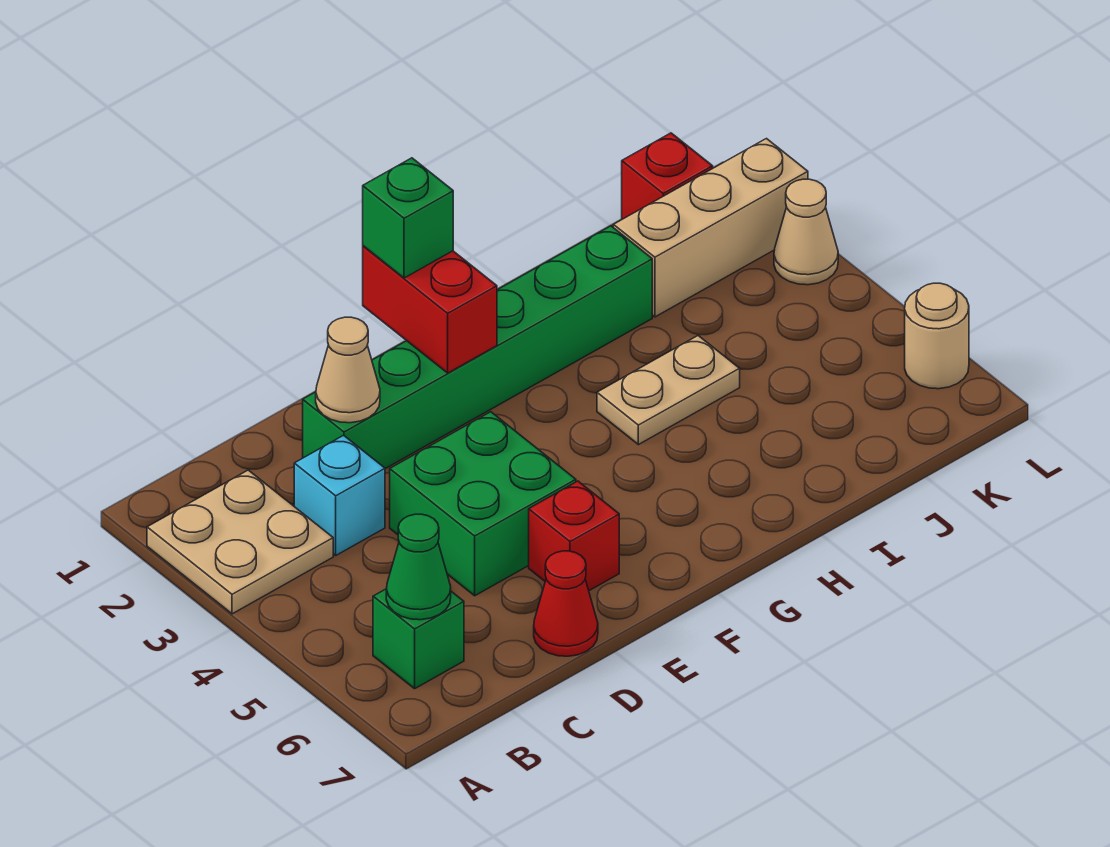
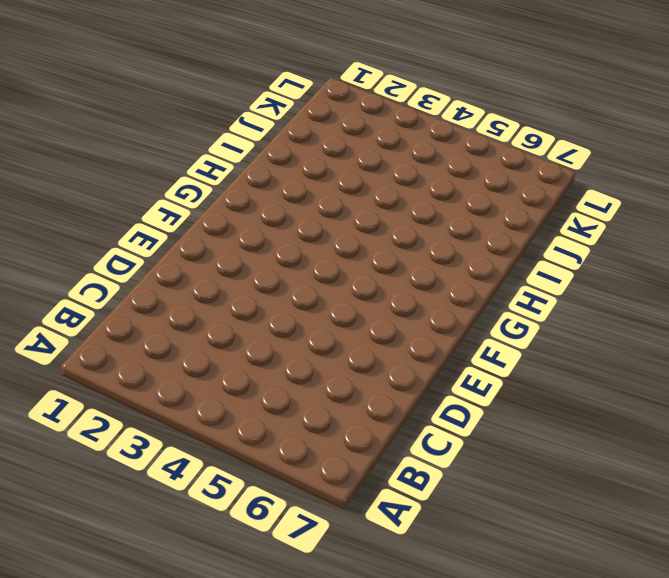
none -> tan plate A2:B3 level 1
none -> green brick B6 level 1
none -> cyan brick C3 level 1

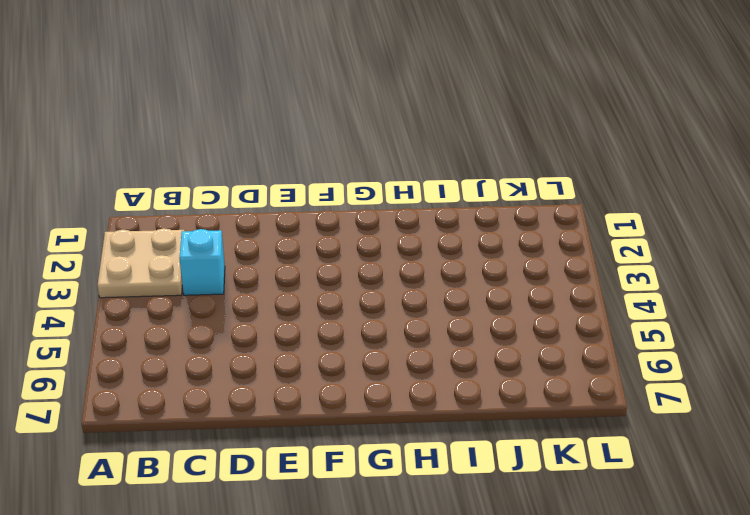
none -> green brick B6 level 1
none -> green brick D2:I2 level 1
none -> green brick D4:E5 level 1

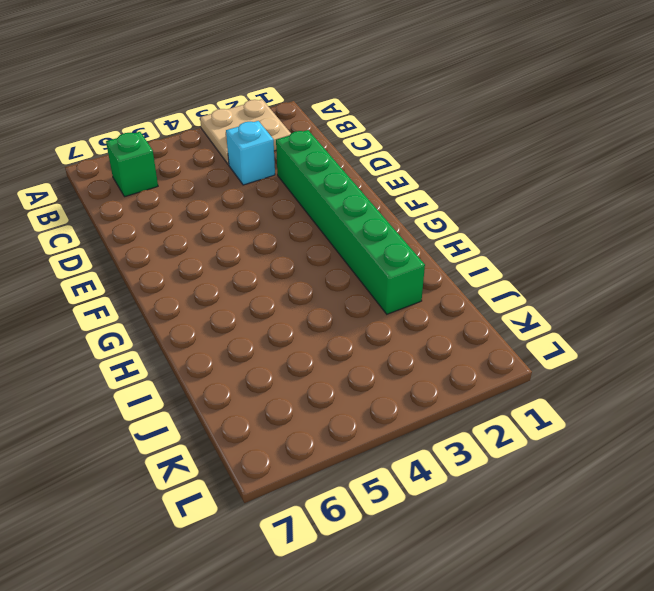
none -> green brick D4:E5 level 1
none -> red cone D7 level 1
none -> red brick E6 level 1

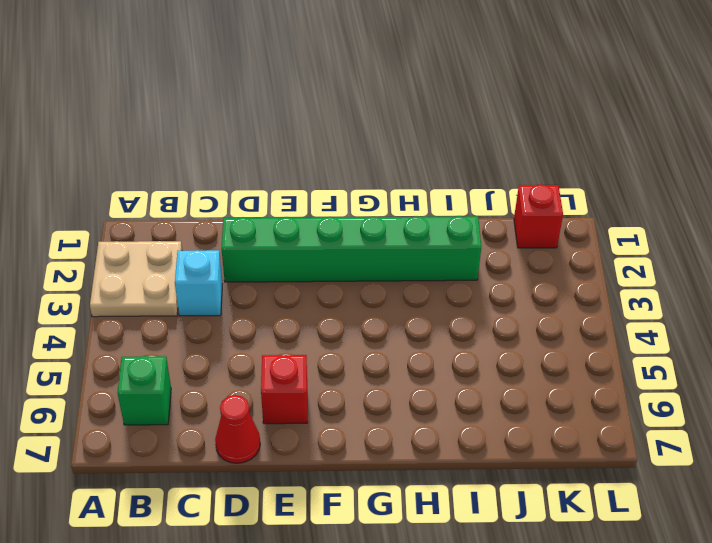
none -> green brick D4:E5 level 1
none -> tan plate H4:I4 level 1
none -> tan brick J2:L2 level 1

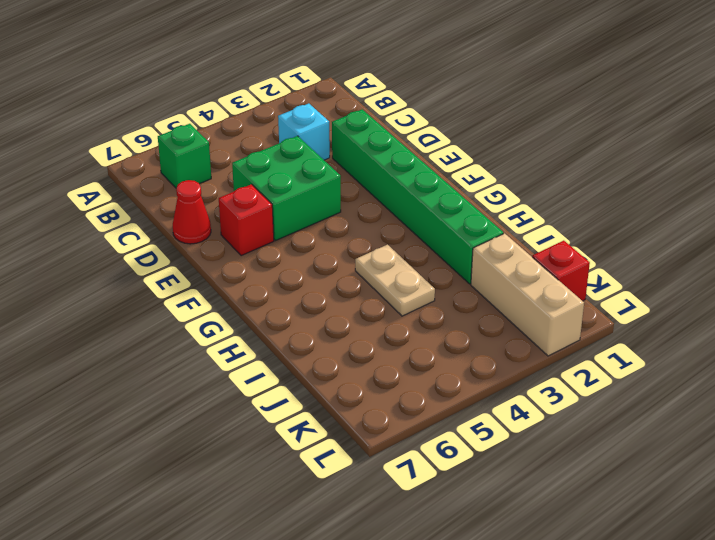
none -> tan plate A2:B3 level 1
none -> tan cone L3 level 1
none -> tan round brick L6 level 1

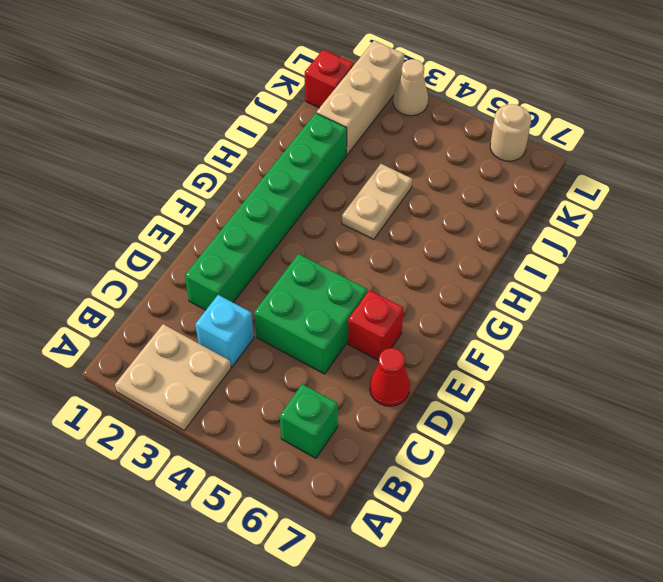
none -> green cone B6 level 2
none -> tan cone D2 level 2
none -> red brick F1:F2 level 2

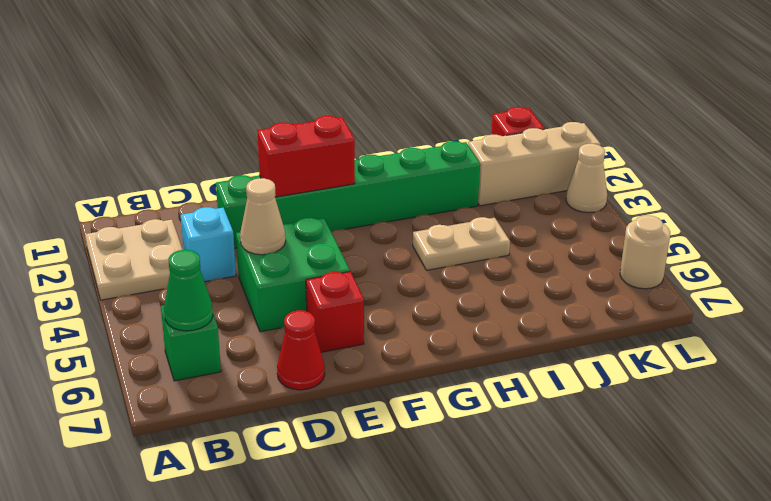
tan cone D4 level 2 -> tan cone D2 level 2
red brick E2:F2 level 2 -> red brick F1:F2 level 2
none -> green brick F1 level 3

